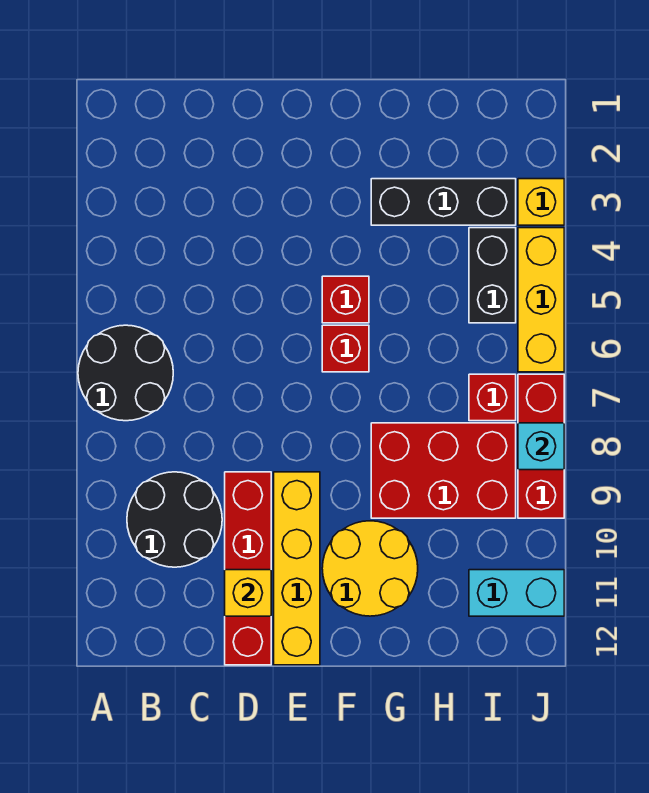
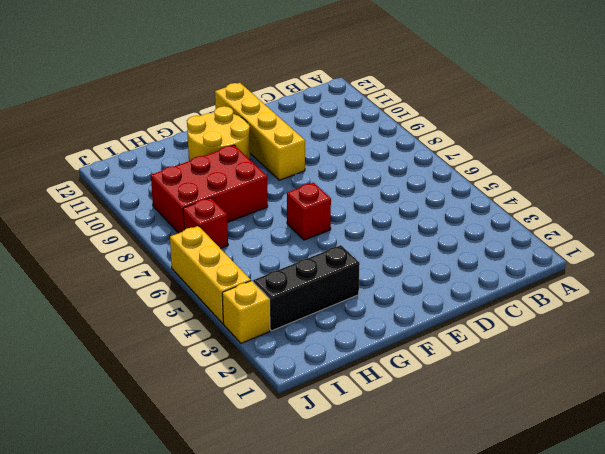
none -> black round brick A6:B7 level 1
none -> black round brick B9:C10 level 1
none -> red brick D9:D12 level 1

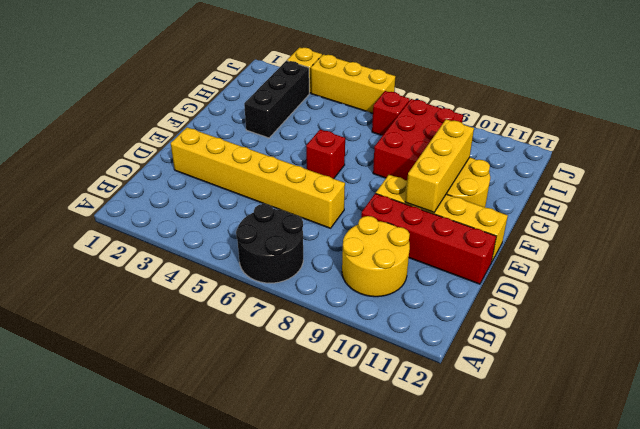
yellow round brick B9:C10 level 1 -> black round brick B9:C10 level 1
yellow brick D2:D7 level 1 -> none
yellow brick E10:G10 level 2 -> none
none -> red brick F5 level 1
none -> black brick I4:I5 level 1
none -> cyan brick I11:J11 level 1

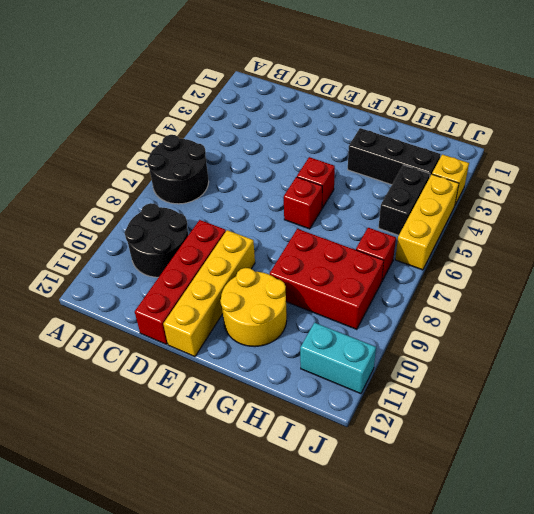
none -> red brick J7:J9 level 1
none -> yellow brick D11 level 2
none -> cyan brick J8 level 2

